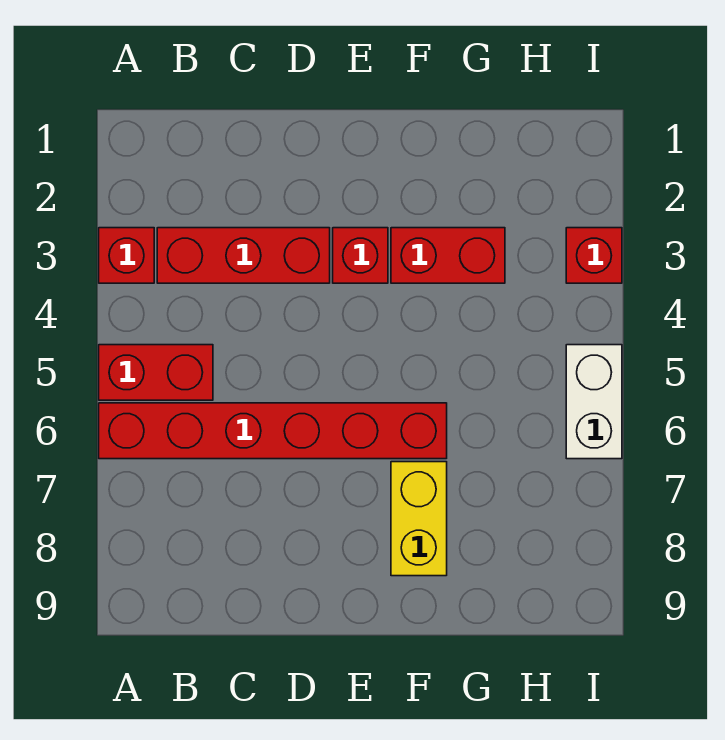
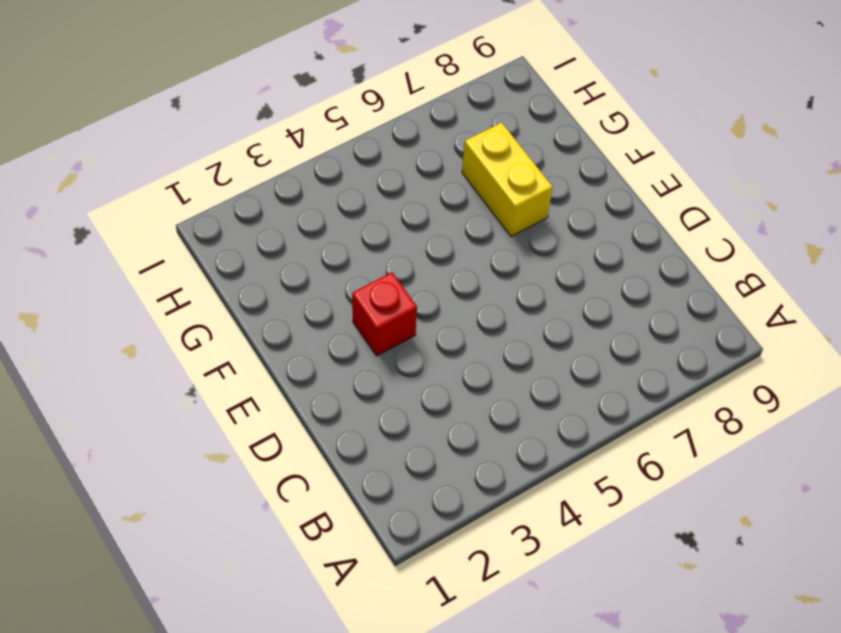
yellow brick F7:G7 level 1 -> yellow brick F7:F8 level 1
none -> red brick A3 level 1
none -> red brick A5:B5 level 1

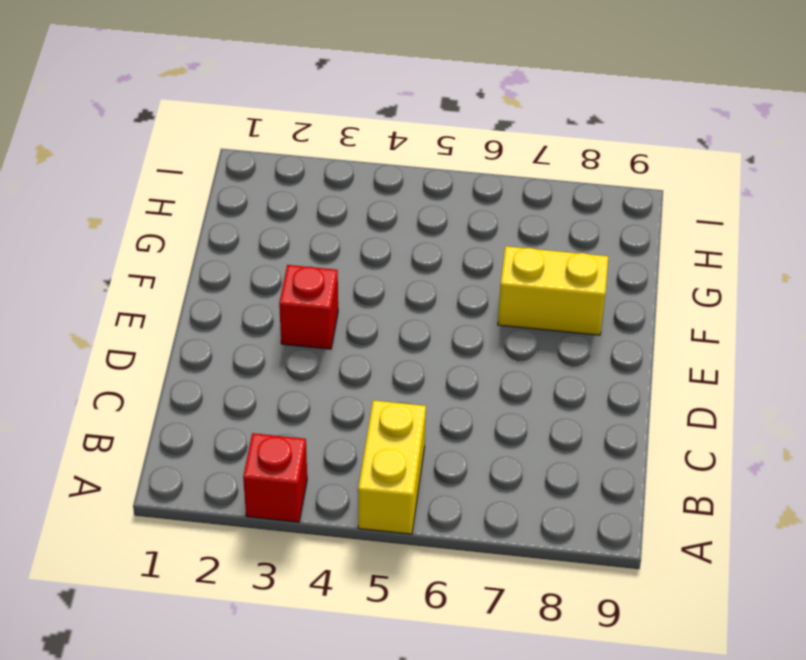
yellow brick A5:B5 level 1 -> red brick A5:B5 level 1
none -> red brick A6:F6 level 1
none -> red brick B3:D3 level 1

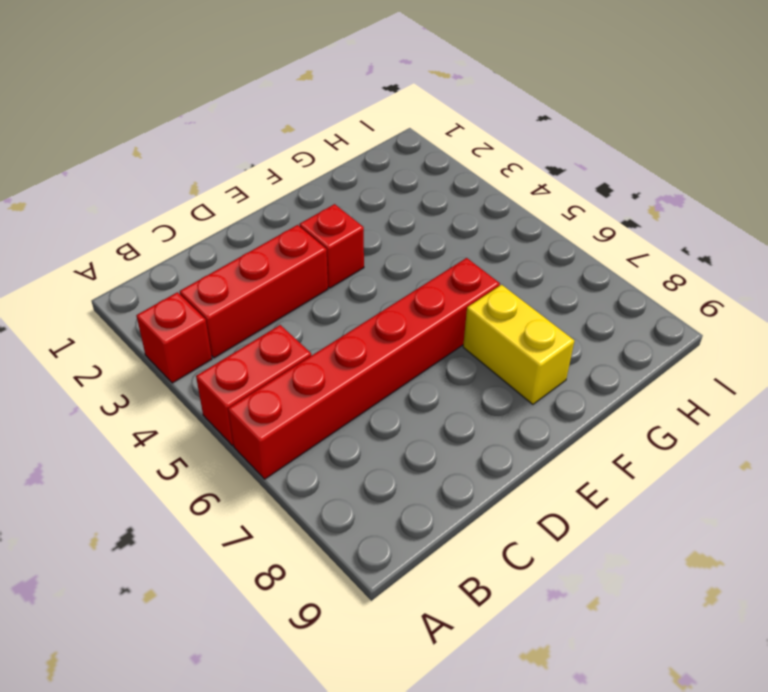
none -> red brick F3:G3 level 1
none -> red brick I3 level 1

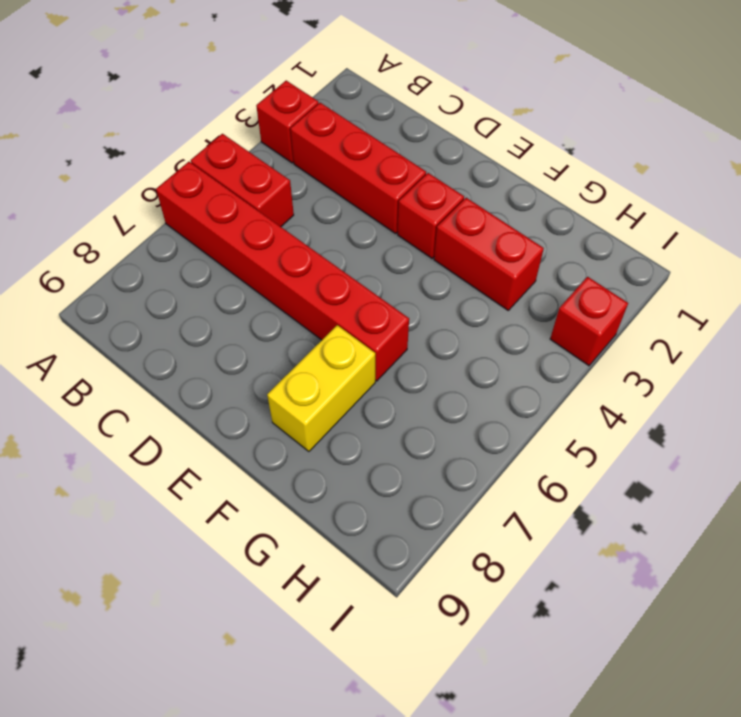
none -> white brick I5:I6 level 1

